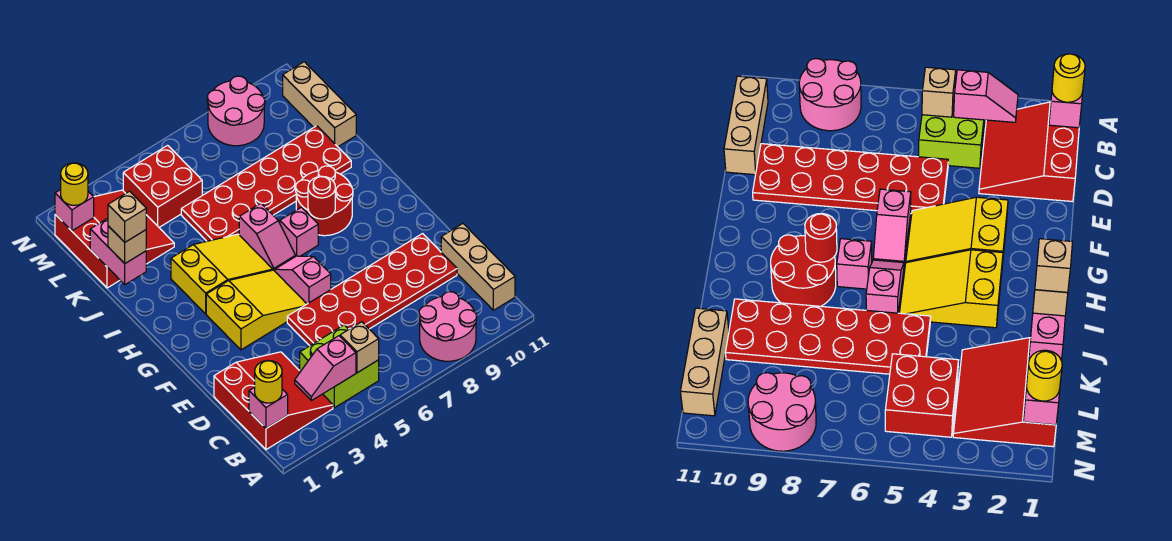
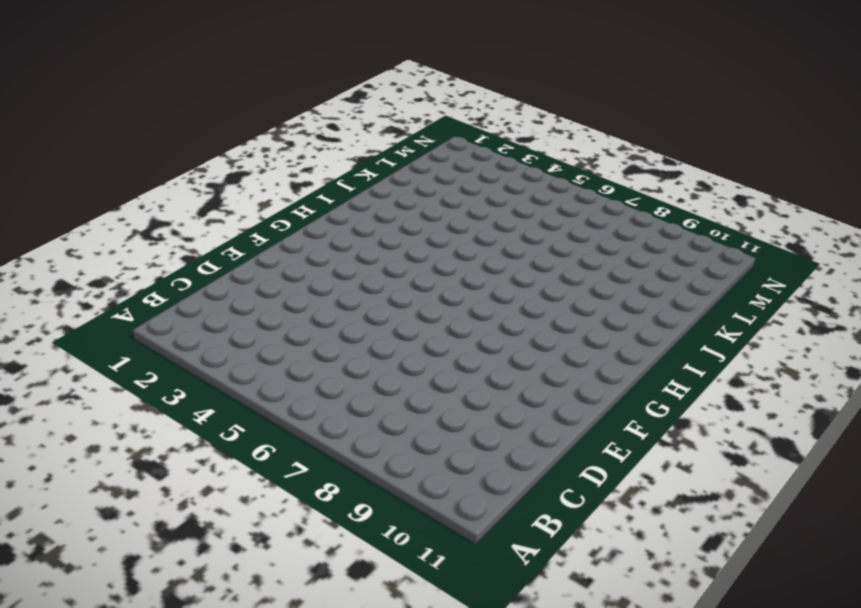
none -> pink round brick A8:B9 level 1
none -> red slope B1:D3 level 1 top 1
none -> lime brick B4:C5 level 1

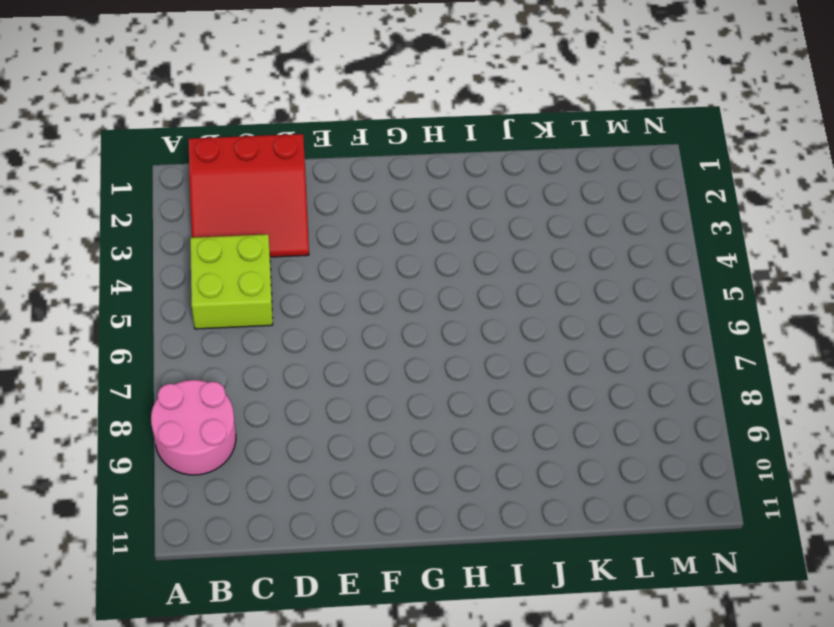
none -> tan brick B11:D11 level 1
none -> red plate D5:E10 level 1
none -> yellow slope F3:G5 level 1 top 3

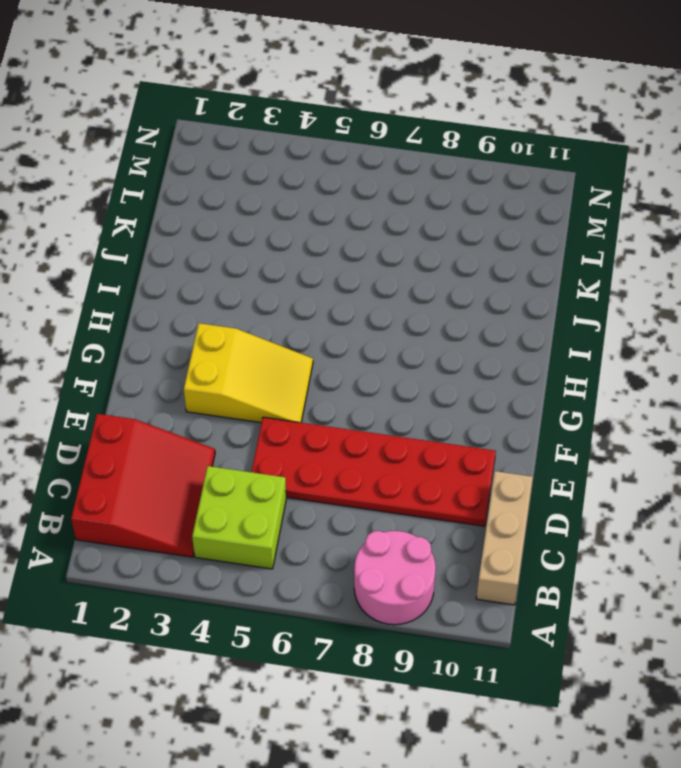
none -> pink slope F6:G6 level 1 top F
none -> yellow slope H3:I5 level 1 top 3
none -> pink slope H6:I6 level 1 top I

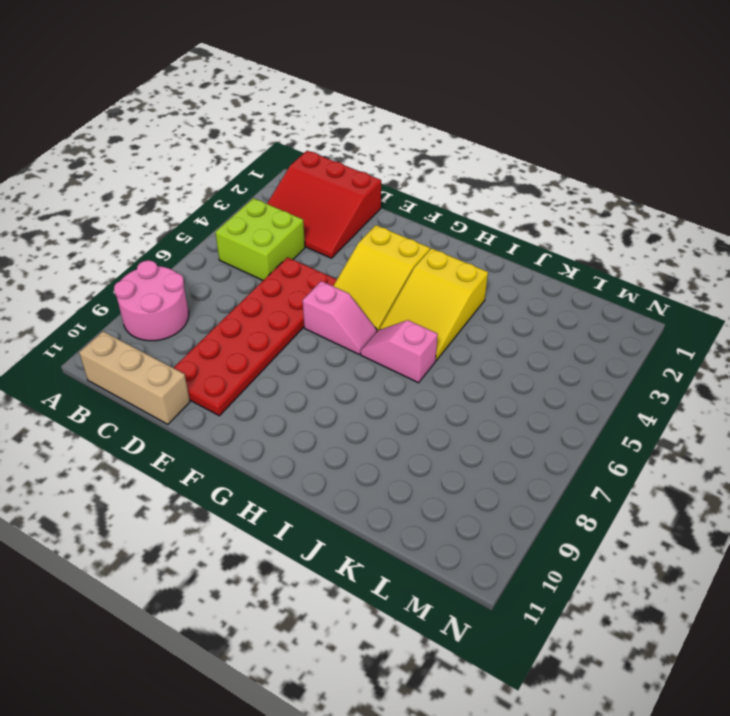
none -> pink brick H7 level 1
none -> red round brick H8:I9 level 1
none -> red plate J5:K10 level 1

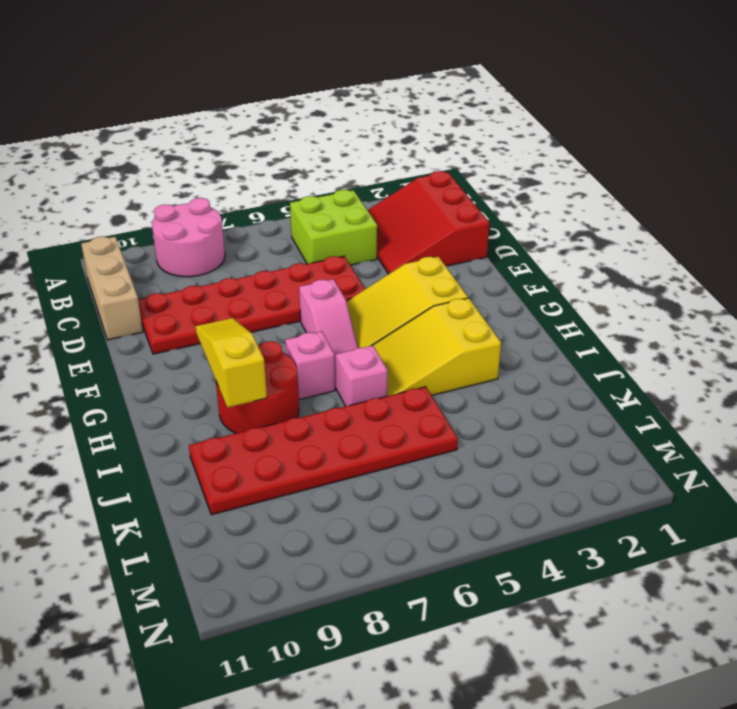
yellow slope G9:I9 level 2 top I -> none
none -> red slope K1:M3 level 1 top 1
none -> tan brick K11:M11 level 1
none -> red brick L4:M5 level 1

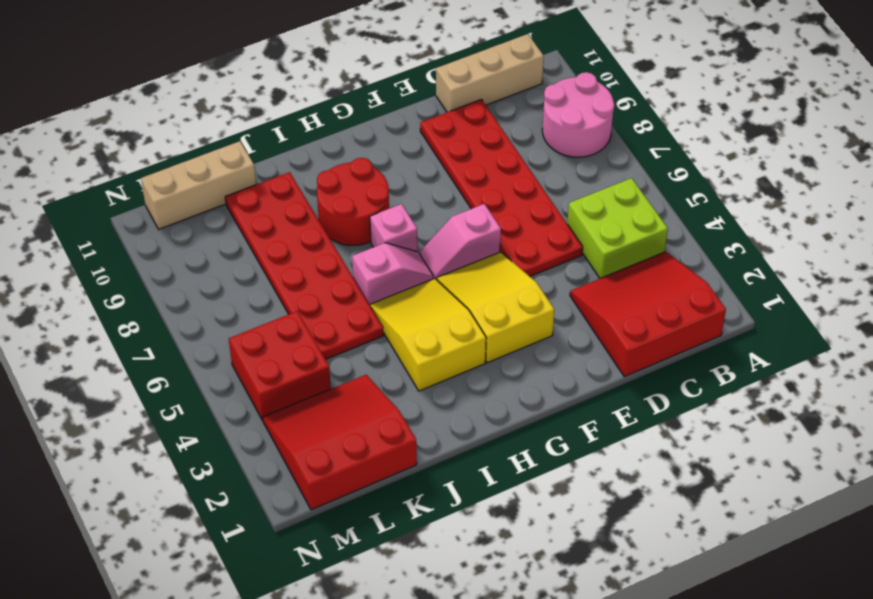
none -> pink round brick M8:N9 level 1
none -> pink brick B1 level 2
none -> pink slope B3:B4 level 2 top 4

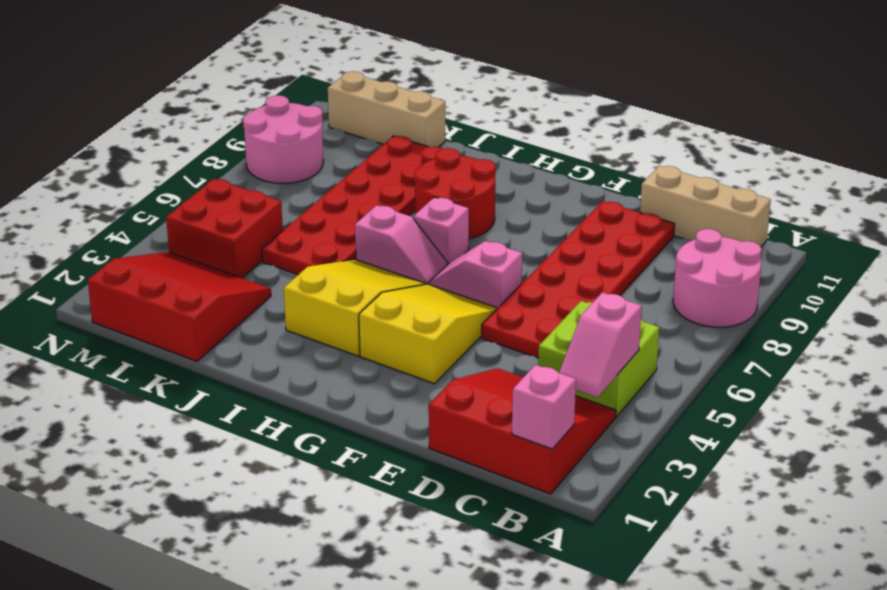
none -> tan brick B5 level 2
none -> red round brick H8 level 2
none -> pink brick J1:K1 level 2

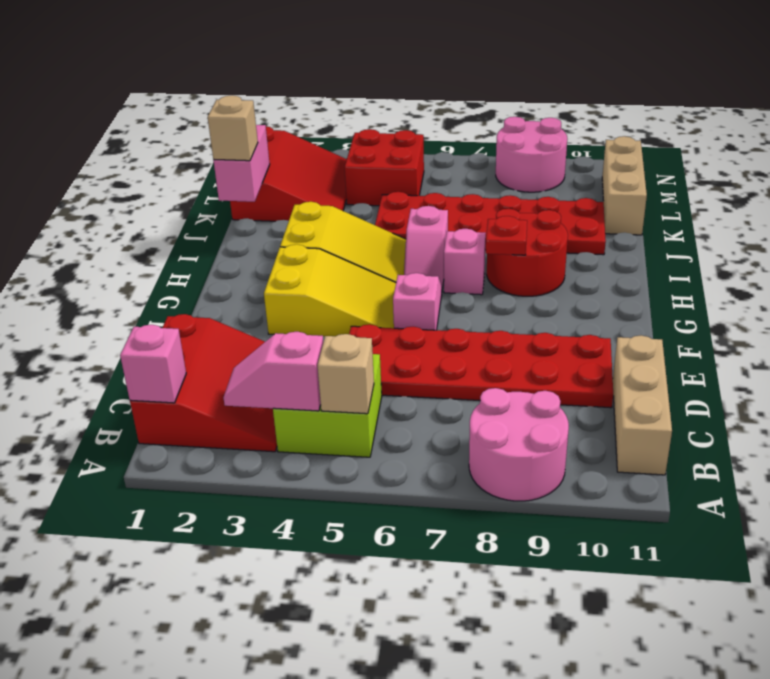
red plate H8 level 2 -> red round brick H8 level 2
none -> pink brick M1 level 2
none -> yellow round brick B1 level 3
none -> yellow round brick M1 level 3

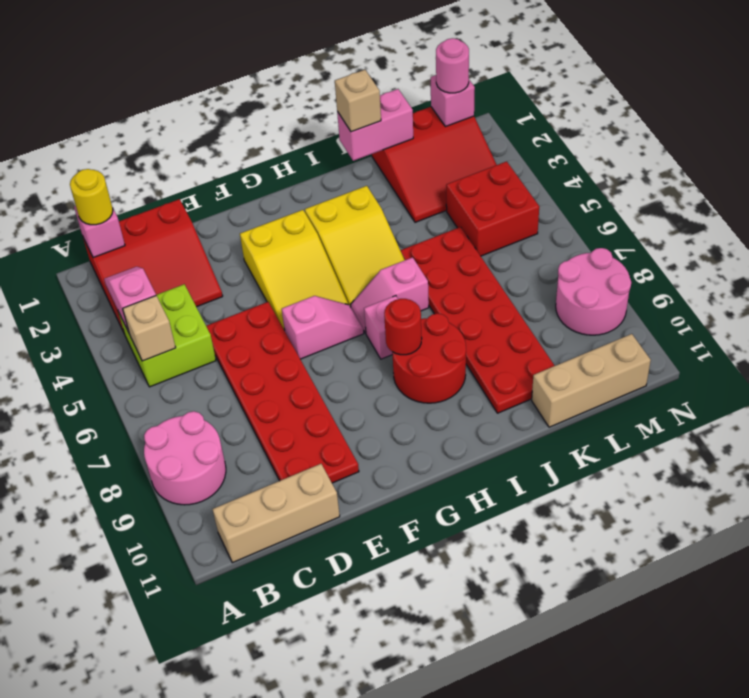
pink round brick M1 level 3 -> yellow round brick M1 level 3
none -> tan brick J1 level 4

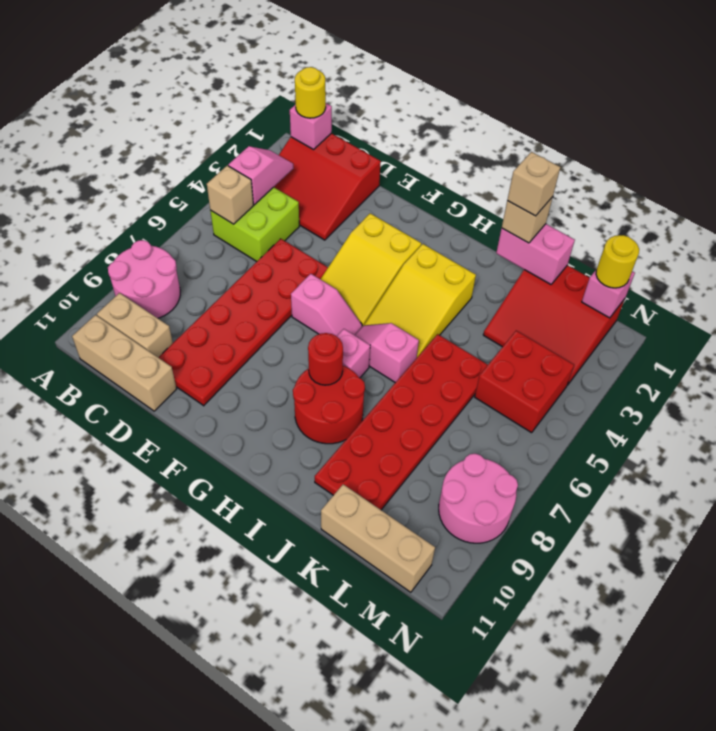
tan brick B10:C10 level 1 -> none

